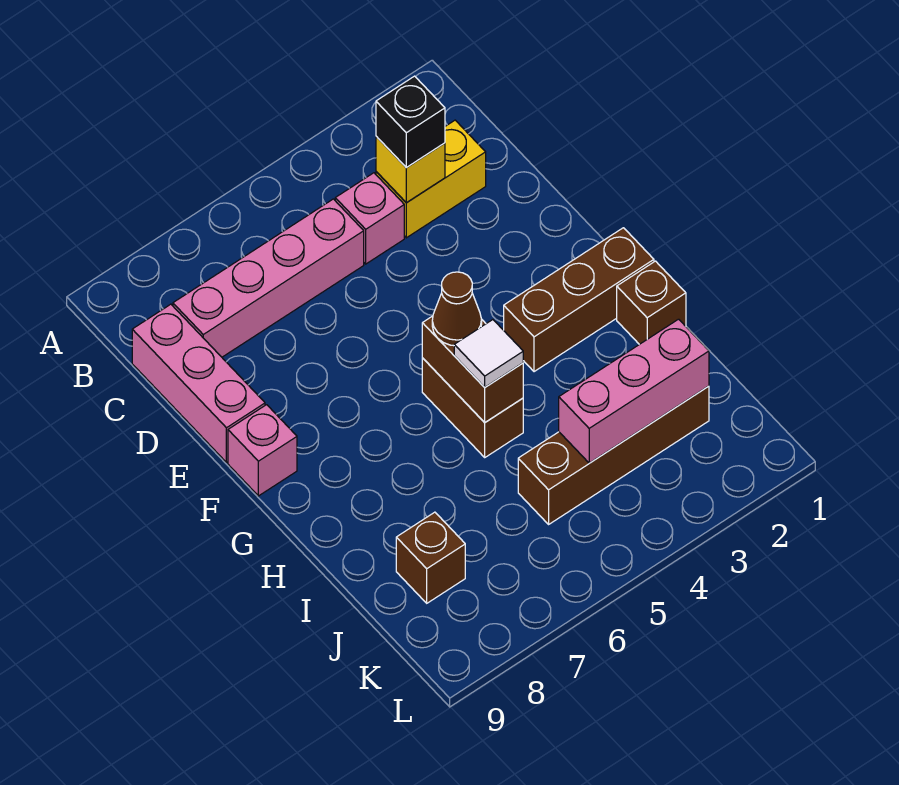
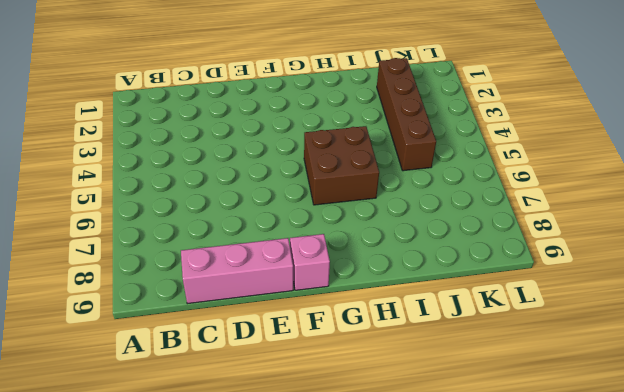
brown brick G5:H6 level 1 -> brown brick G5:H5 level 1
none -> yellow brick C2:C3 level 1
none -> pink brick C4 level 1
none -> pink brick C5:C8 level 1

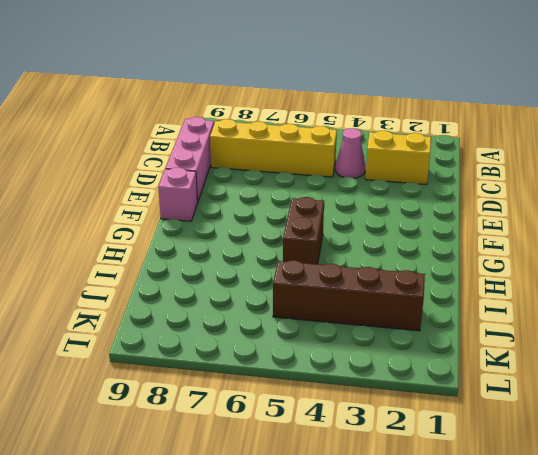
pink cone C4 level 1 -> pink brick C4 level 1
yellow brick C5:C8 level 1 -> pink brick C5:C8 level 1
none -> brown brick G1:G3 level 1
none -> brown brick H1 level 1
none -> brown brick J8 level 1

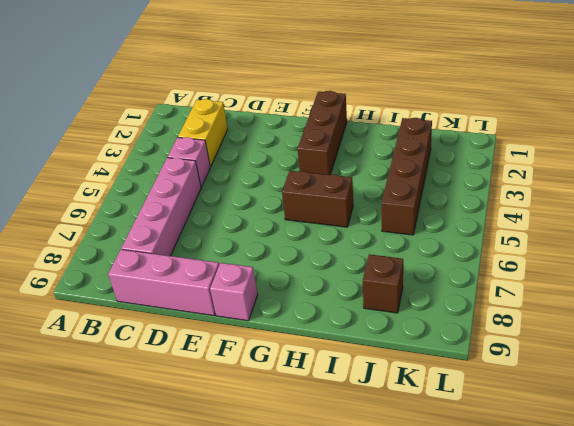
none -> brown brick H1 level 1
none -> yellow brick C3 level 2
none -> brown brick G5:H5 level 2

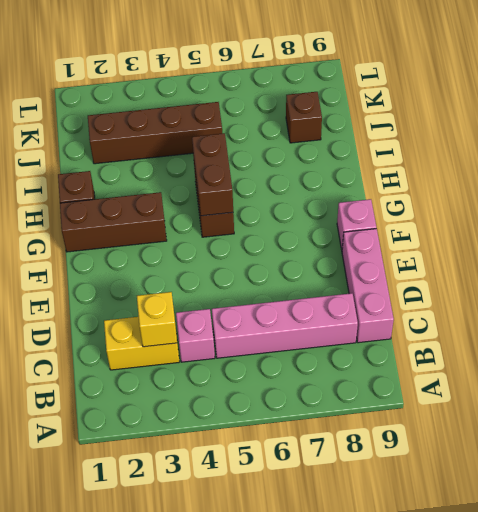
none -> pink brick J2:J4 level 2
none -> black brick C3 level 3
none -> brown cone G5 level 3

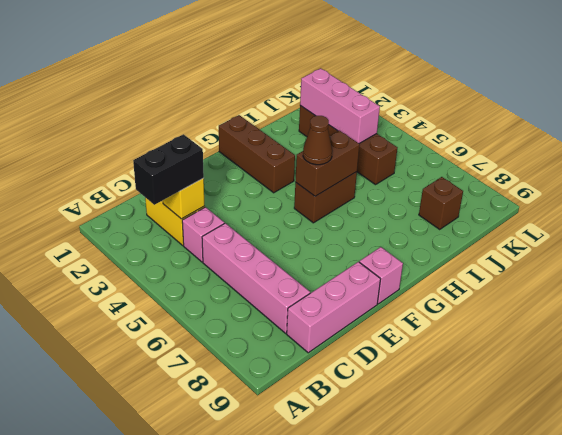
black brick B3:C3 level 3 -> black brick C3 level 3
none -> brown brick H1 level 1
none -> white tile H5 level 3

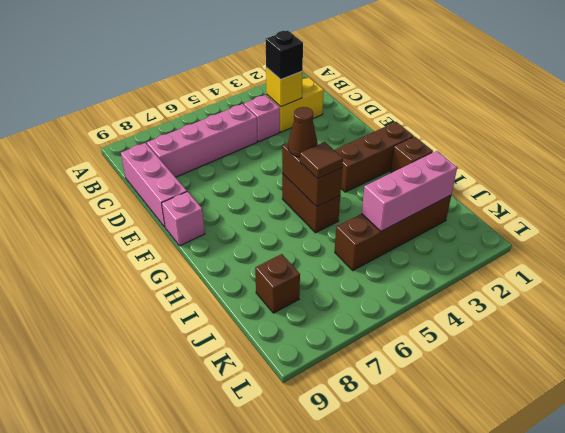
brown tile H5 level 3 -> white tile H5 level 3

